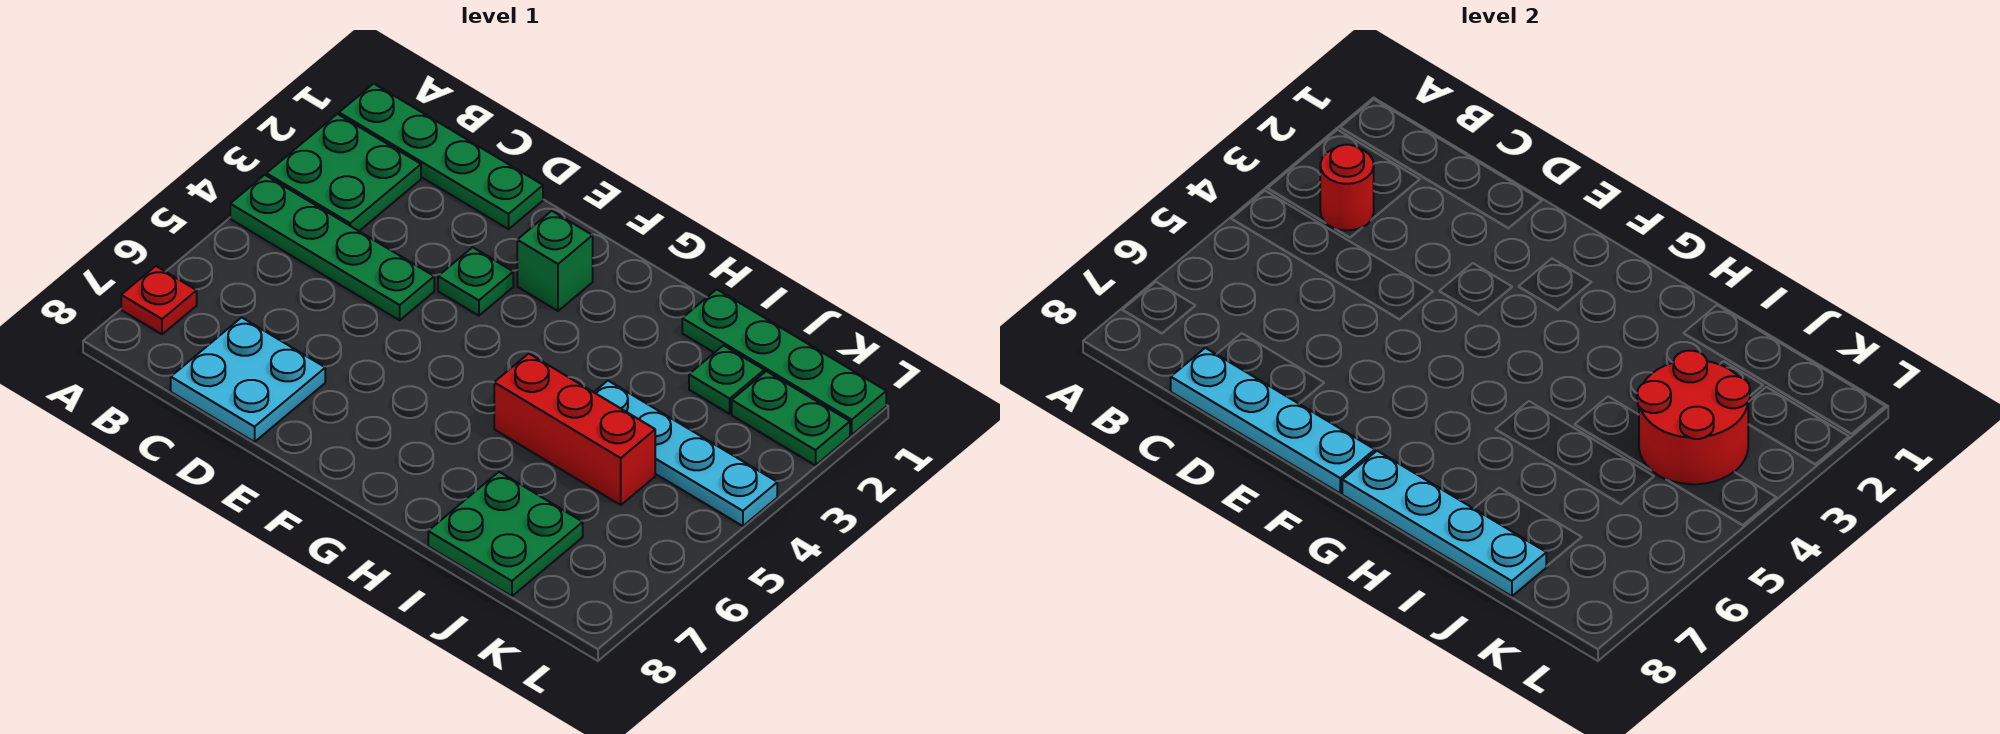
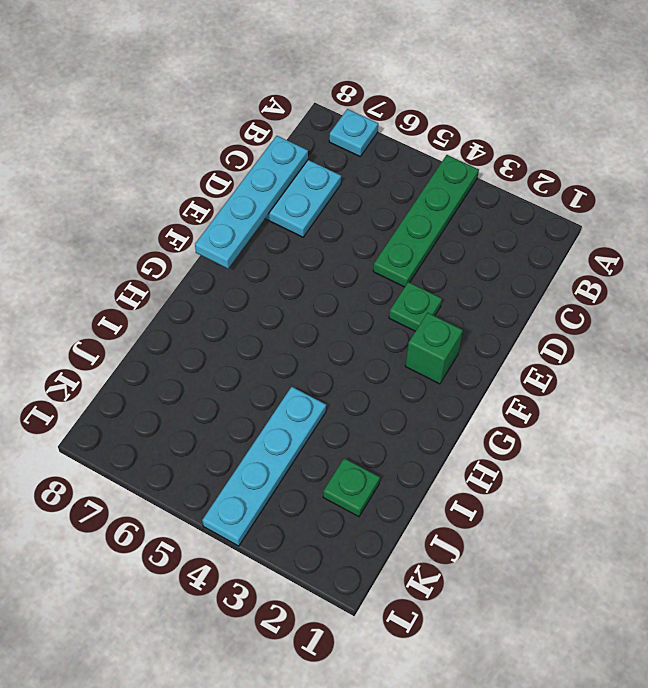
cyan plate A7 level 1 -> red plate A7 level 1
none -> green plate A1:D1 level 1
none -> green plate A2:B3 level 1
none -> red brick H5:J5 level 1

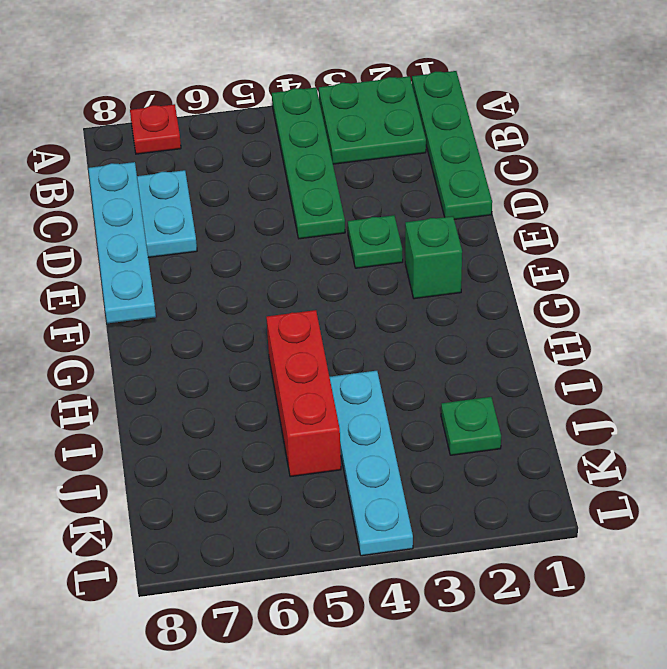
none -> green plate I1:L1 level 1
none -> green plate I7:J8 level 1
none -> green plate K2:L2 level 1

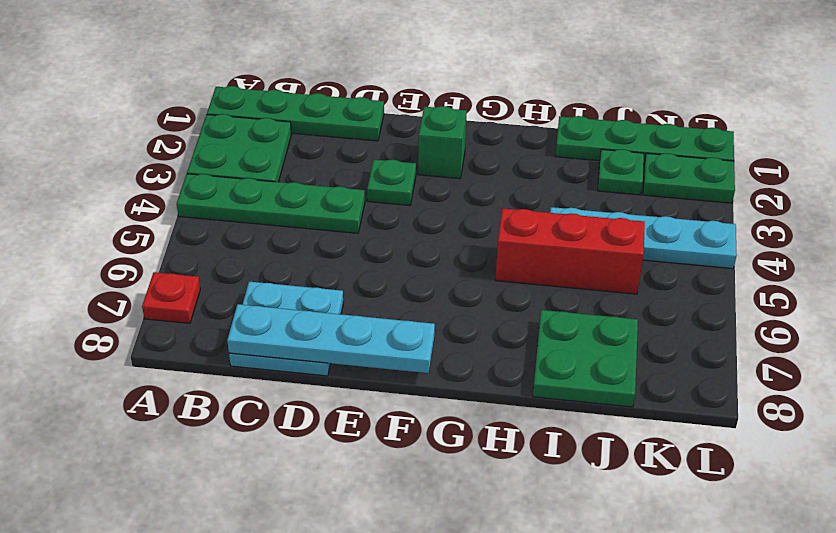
none -> red round brick B3 level 2
none -> cyan plate G8:J8 level 2
none -> red round brick J3:K4 level 2

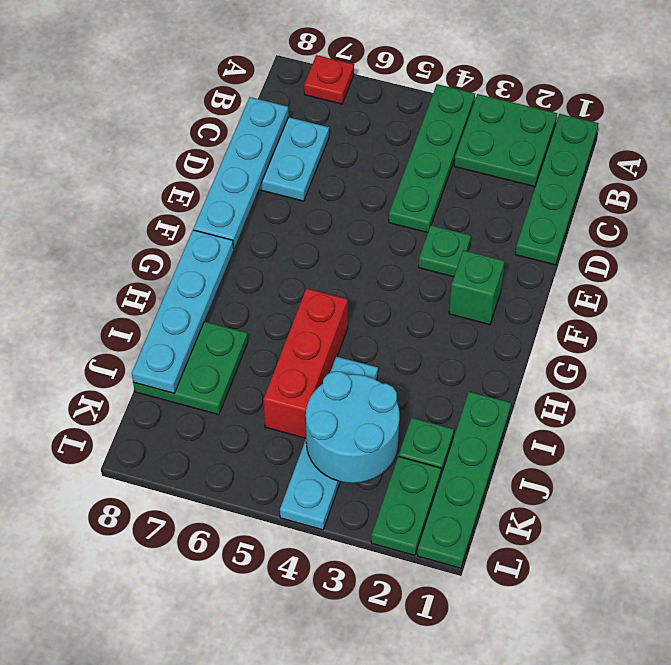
cyan round brick J3:K4 level 2 -> red round brick J3:K4 level 2
none -> red round brick B3 level 2

